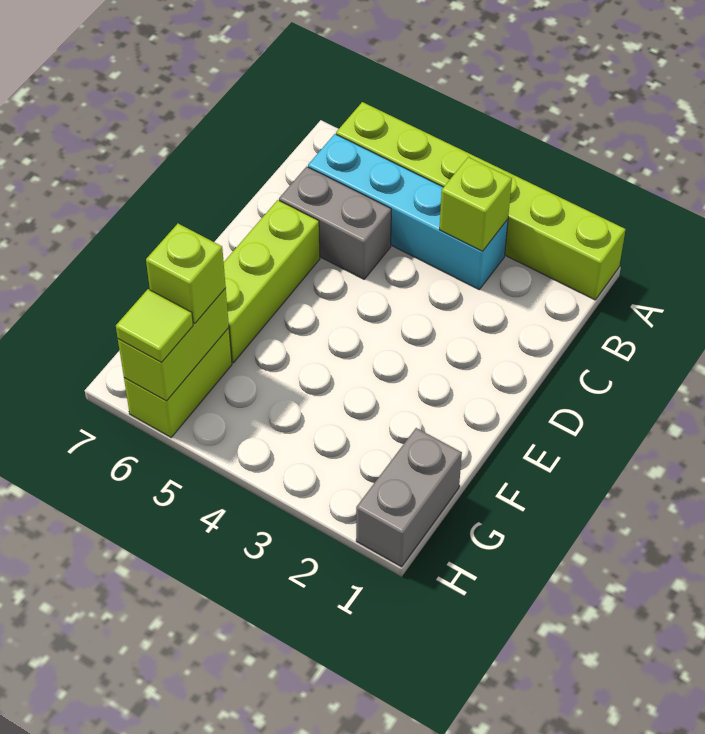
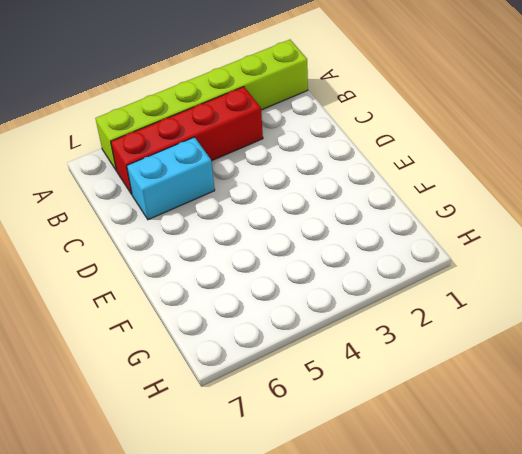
red brick B3:B6 level 1 -> cyan brick B3:B6 level 1
cyan brick C5:C6 level 1 -> grey brick C5:C6 level 1
none -> lime brick D6:F6 level 1
none -> grey brick G1:H1 level 1

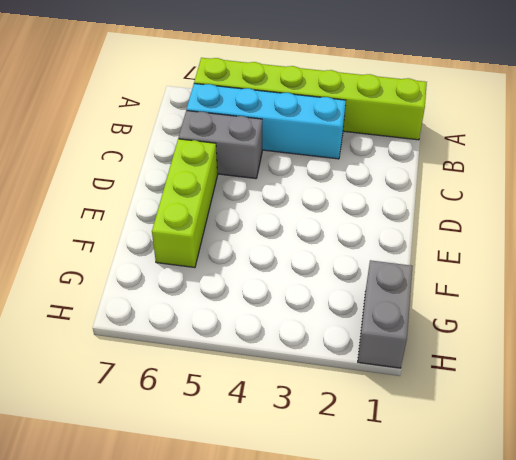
none -> lime brick G6:H6 level 1
none -> lime brick B3 level 2

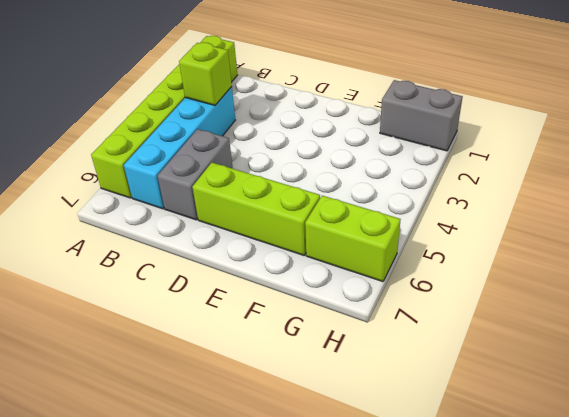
none -> lime brick G6:H6 level 2
none -> lime brick G6 level 3

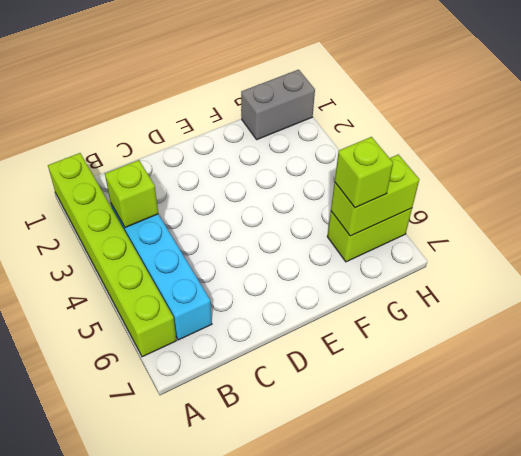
none -> grey brick C5:C6 level 1
none -> lime brick D6:F6 level 1

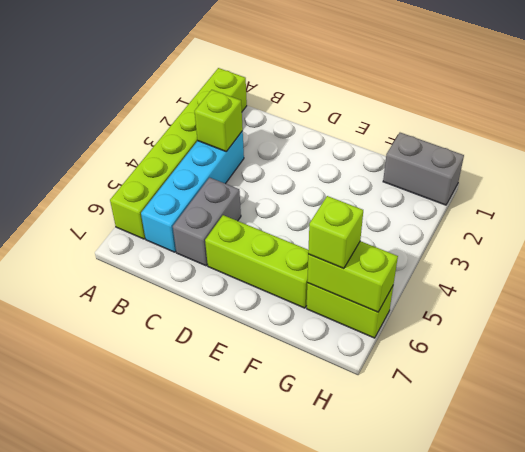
none -> lime tile H6 level 3

